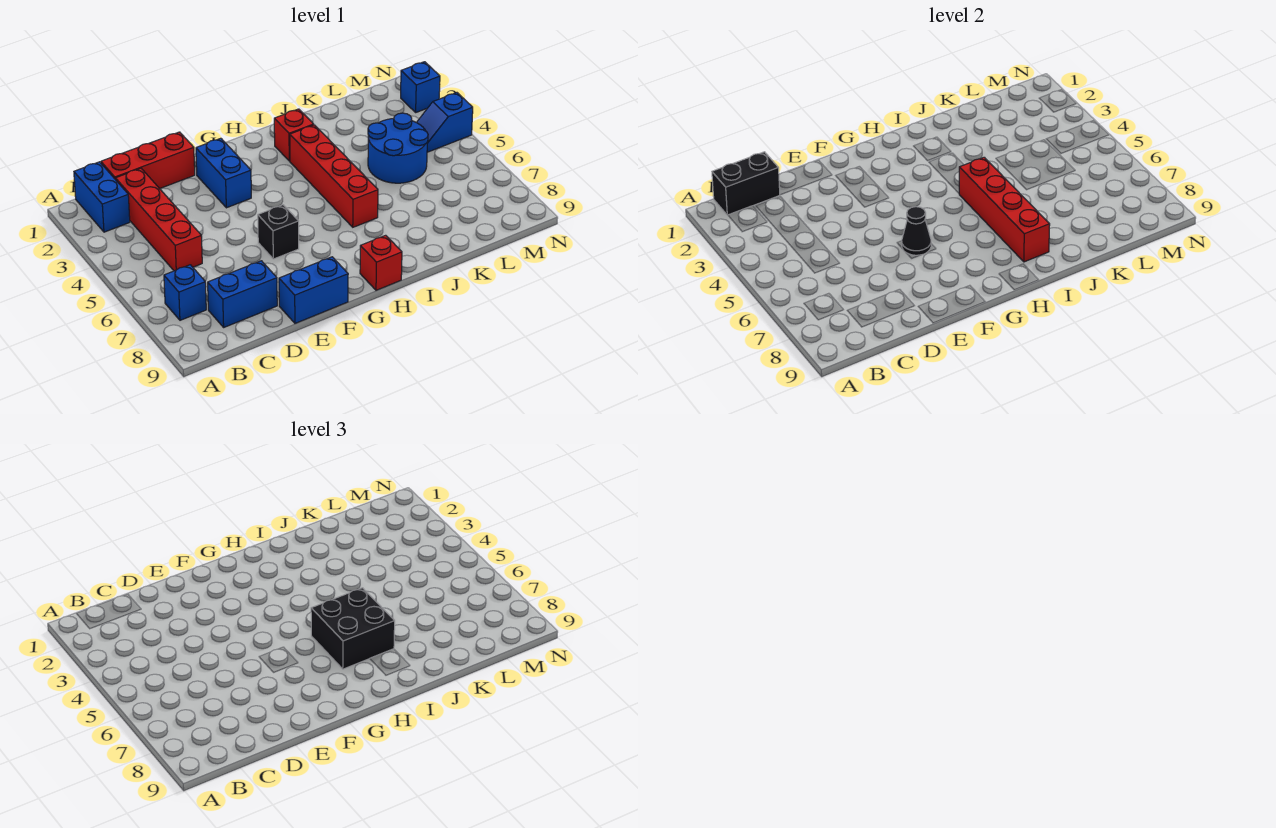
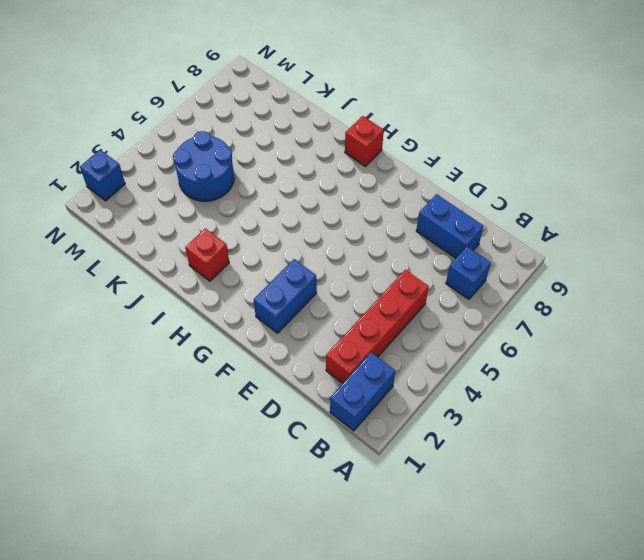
none -> red brick C1:E1 level 1
none -> blue brick E9:F9 level 1
none -> black brick F6 level 1

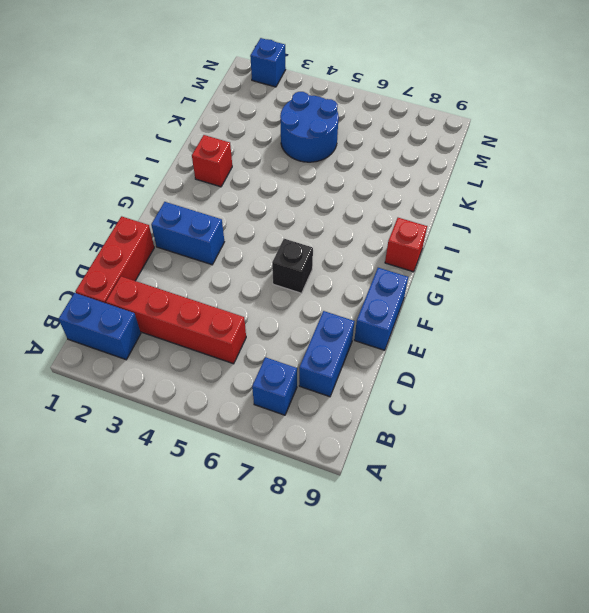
none -> red brick I3:I6 level 1
none -> blue slope M4:N4 level 1 top N
none -> black brick B1:C1 level 2

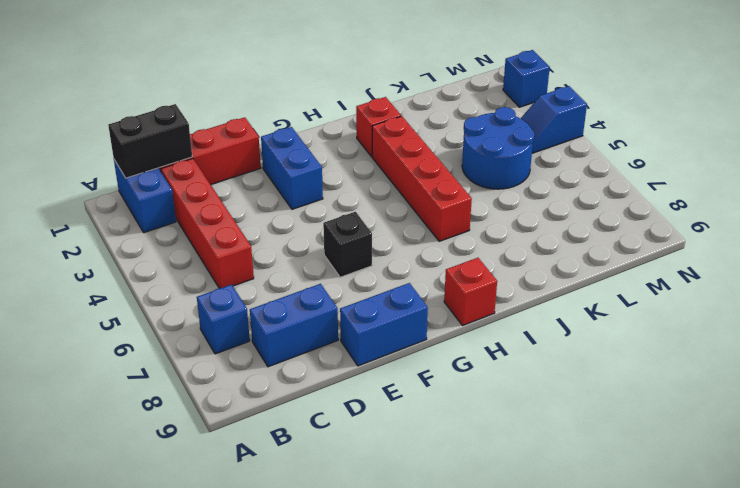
none -> black cone F6 level 2
none -> red brick I5:I8 level 2
none -> black brick H6:I7 level 3

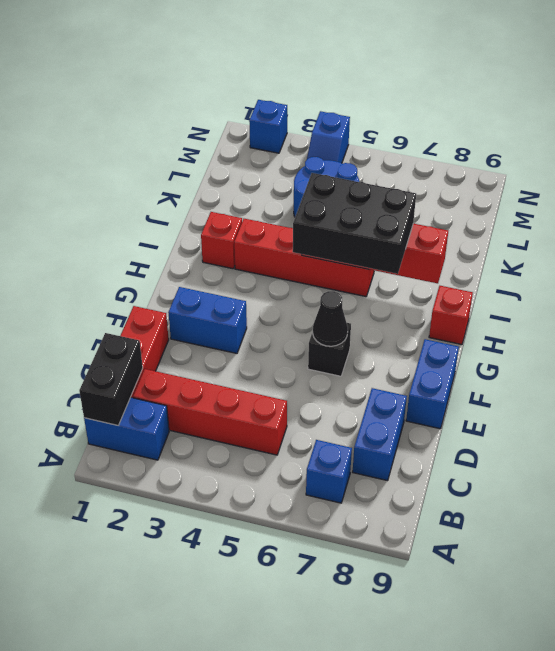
black brick H5:I7 level 3 -> black brick H6:I7 level 3

